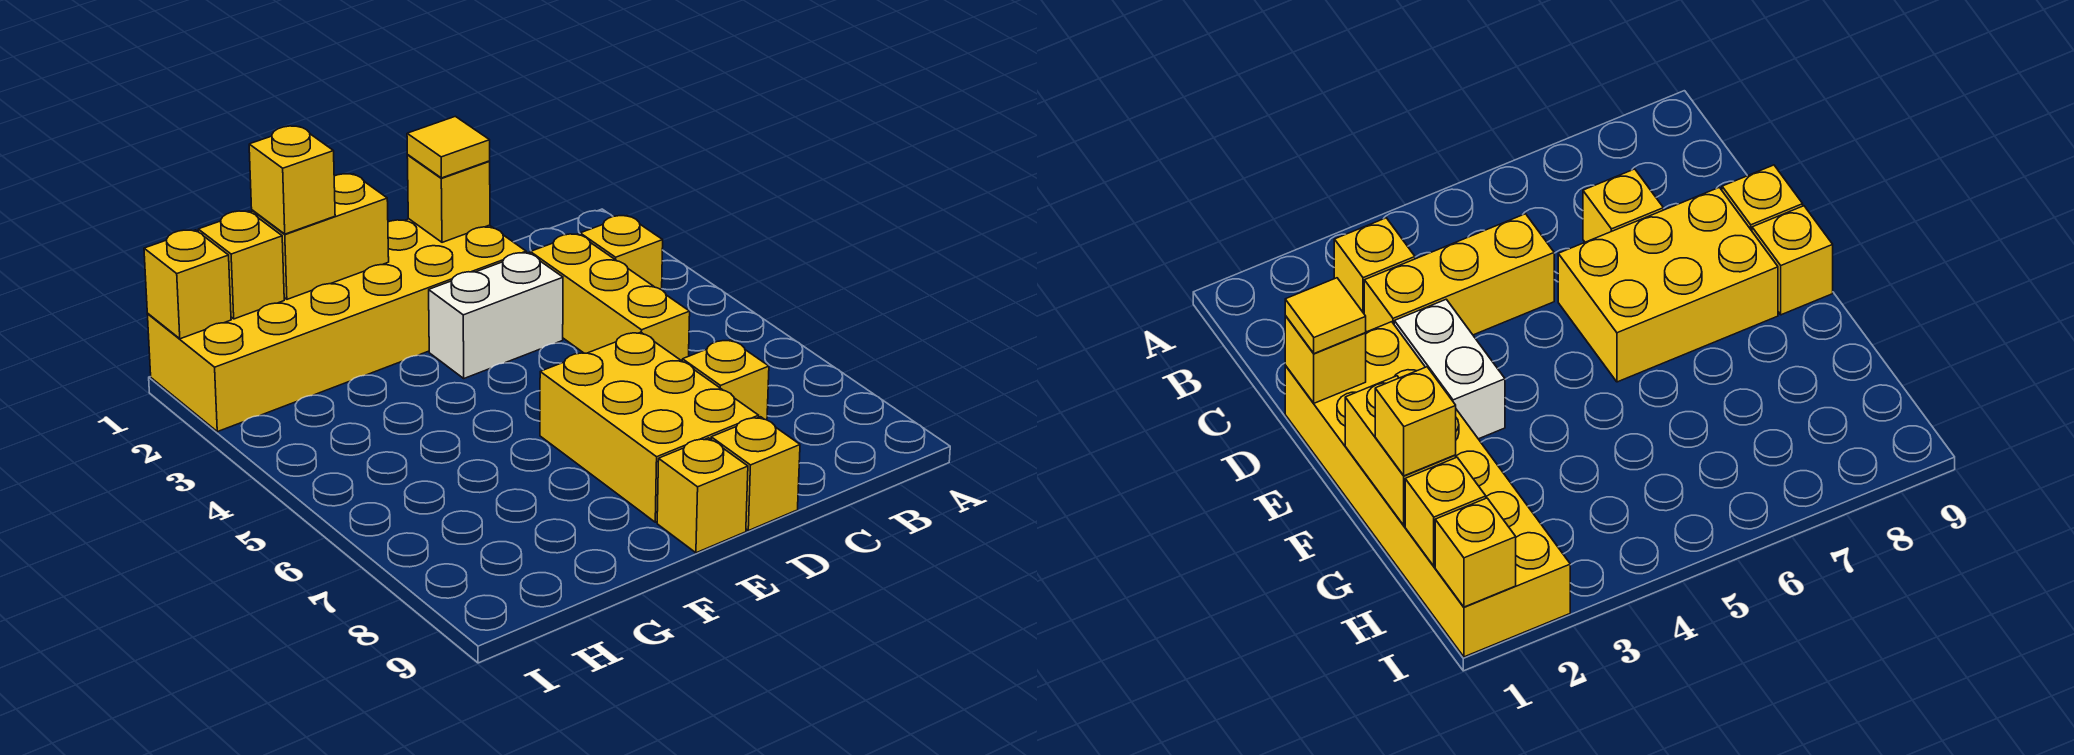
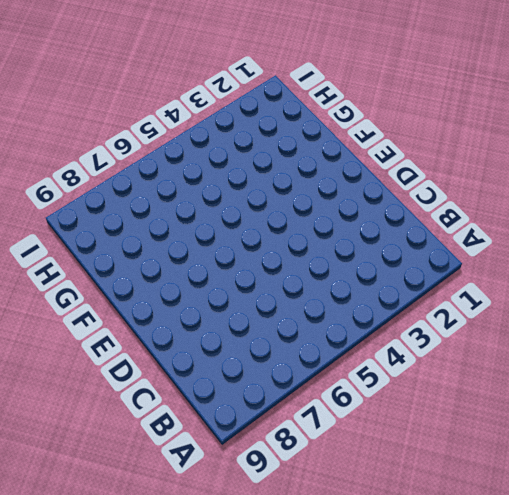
none -> yellow brick B3 level 1
none -> yellow brick C3:C5 level 1
none -> yellow brick C7 level 1

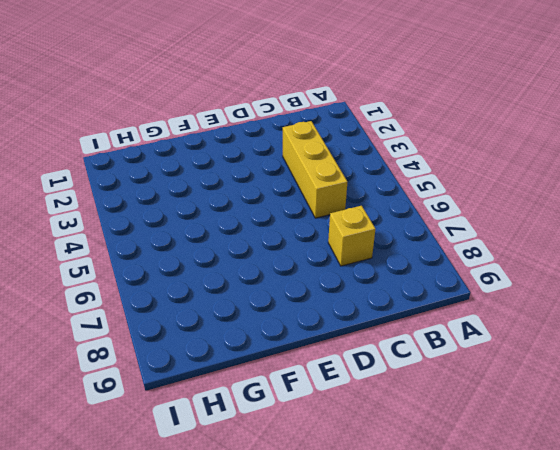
none -> yellow brick B3 level 1
none -> yellow brick D1:I2 level 1
none -> white brick D3:E3 level 1

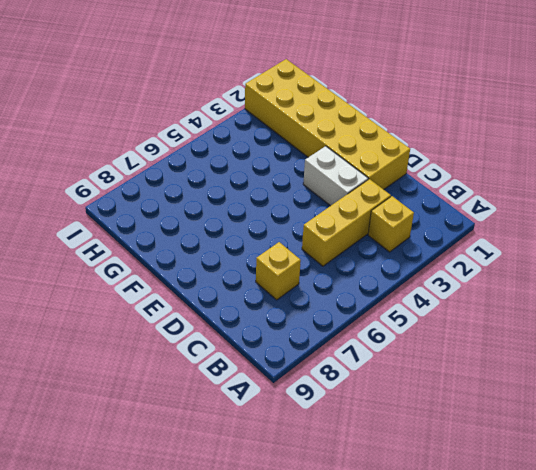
none -> yellow brick D6:E8 level 1
none -> yellow brick D9 level 1
none -> yellow brick E9 level 1

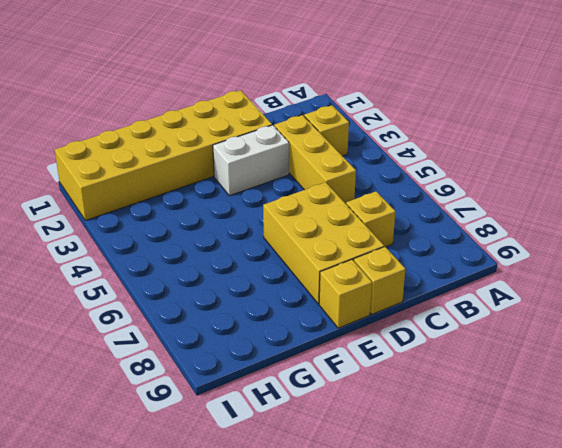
none -> yellow brick D1 level 2
none -> yellow brick F1:G1 level 2
none -> yellow brick H1 level 2

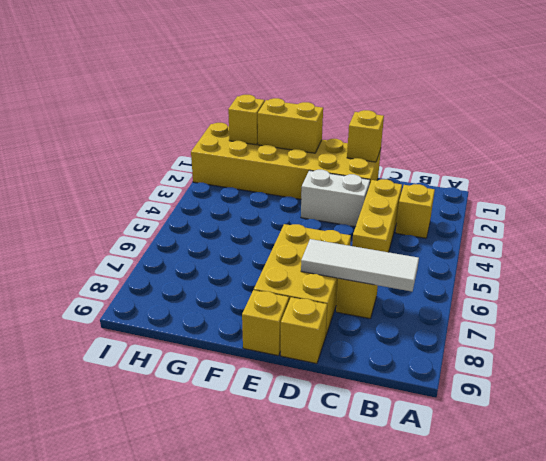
white tile B7:D7 level 2 -> none
none -> yellow brick I1 level 2
none -> yellow tile D1 level 3
none -> yellow brick G1 level 3

